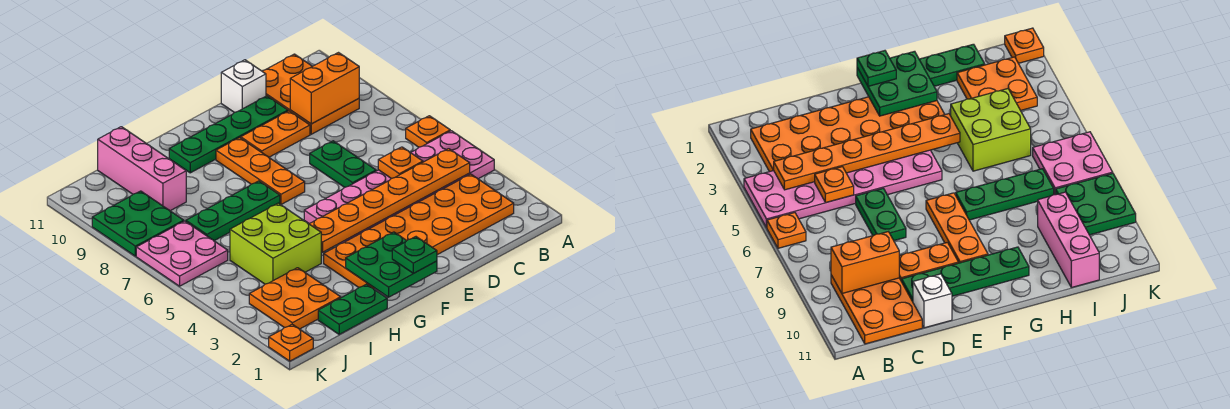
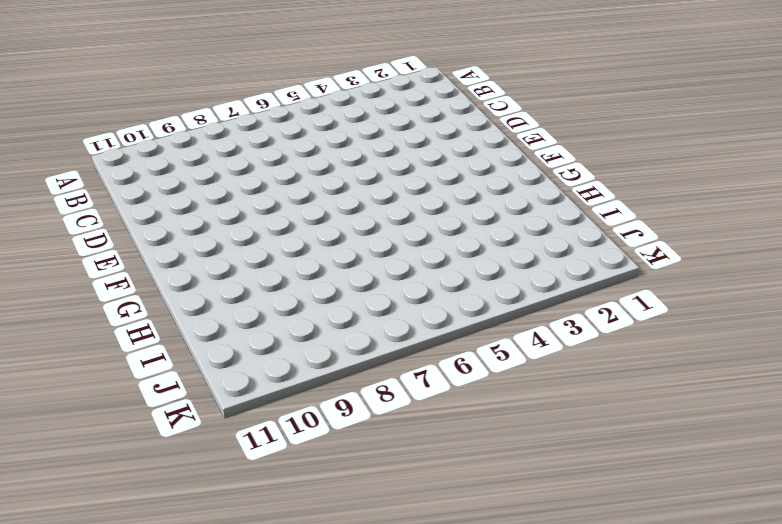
none -> pink plate A4:F5 level 1
none -> orange plate A6 level 1
none -> orange plate B2:G3 level 1

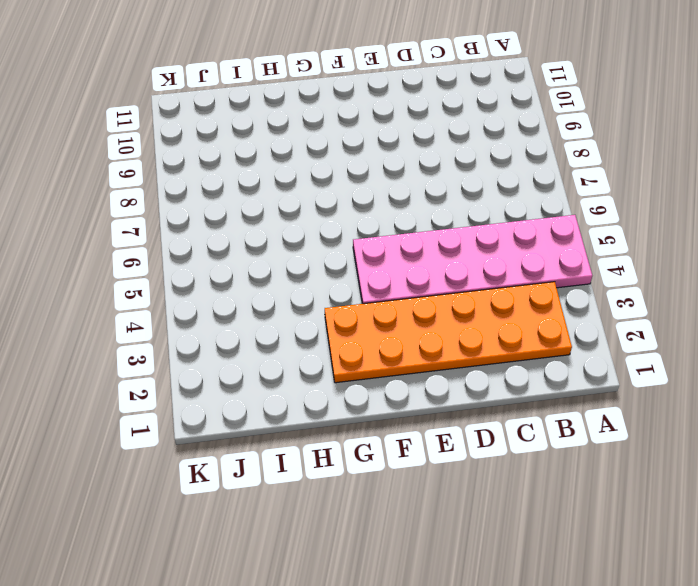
none -> orange plate A6 level 1
none -> orange plate B9:C11 level 1
none -> green plate D6:D7 level 1

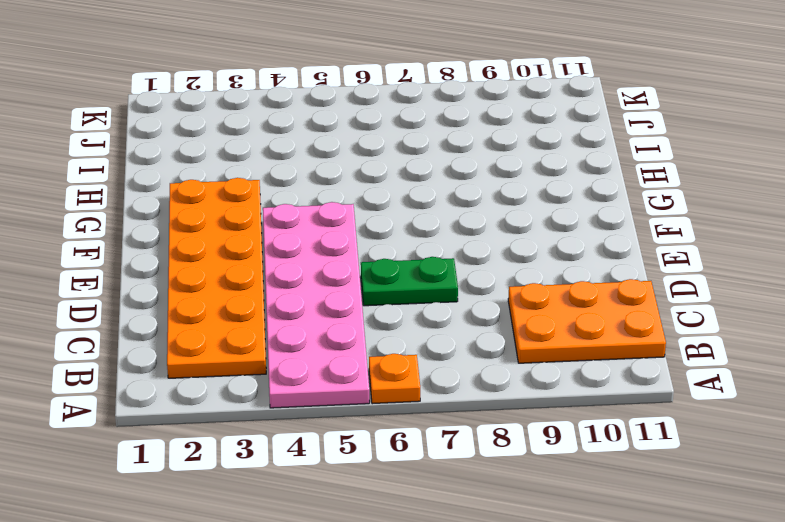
none -> orange plate D9:E9 level 1
none -> green plate D10:G10 level 1
none -> white brick D11 level 1

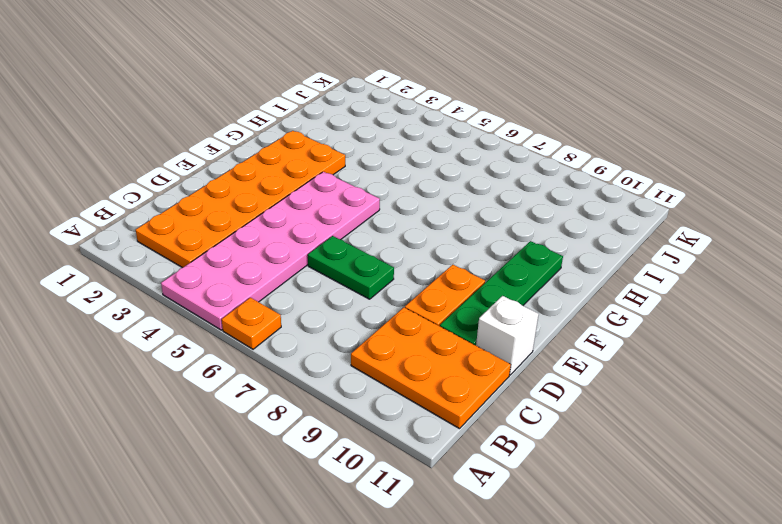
none -> orange plate F7:F9 level 1
none -> green plate G7:I7 level 1
none -> green plate H1:I1 level 1

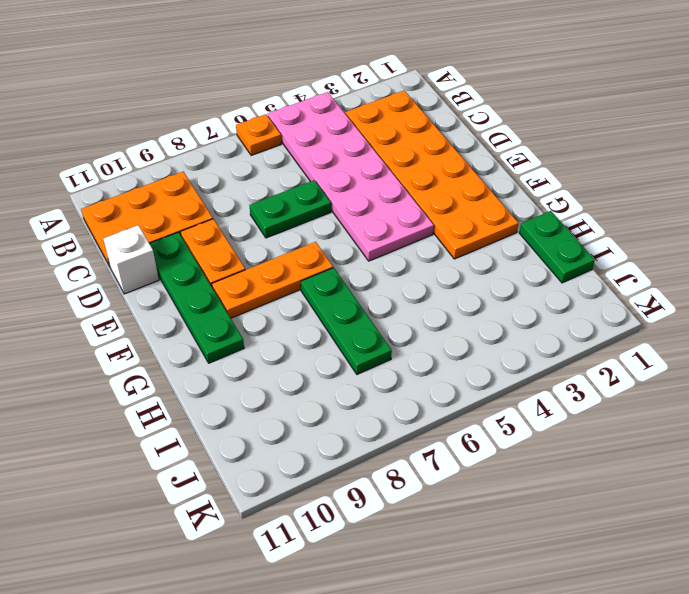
none -> lime brick H4:I5 level 1
none -> orange plate I2:J3 level 1
none -> pink brick I9:I11 level 1

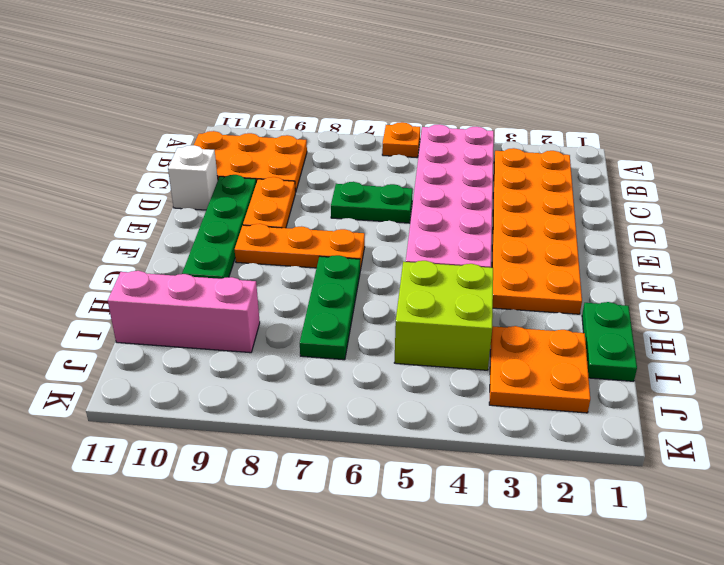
none -> pink plate J6:K7 level 1
none -> green plate J8:K9 level 1
none -> orange plate K1 level 1

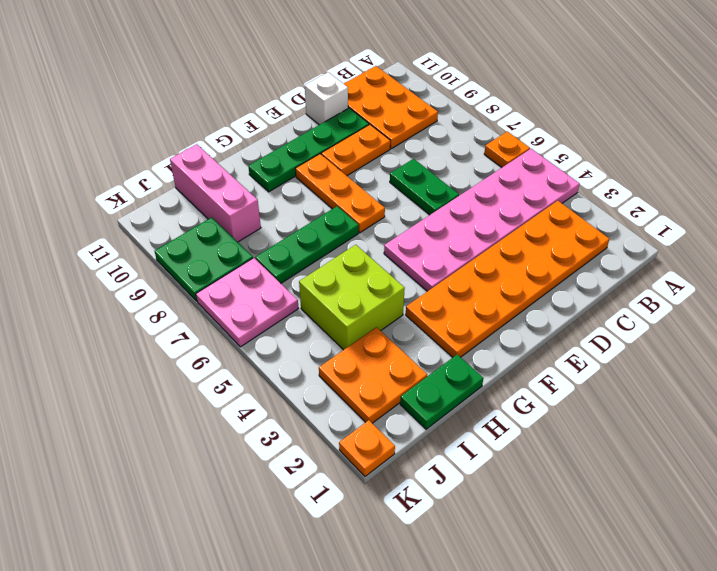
none -> orange plate B4:G4 level 2
none -> orange brick B9:C9 level 2
none -> orange plate C5 level 2

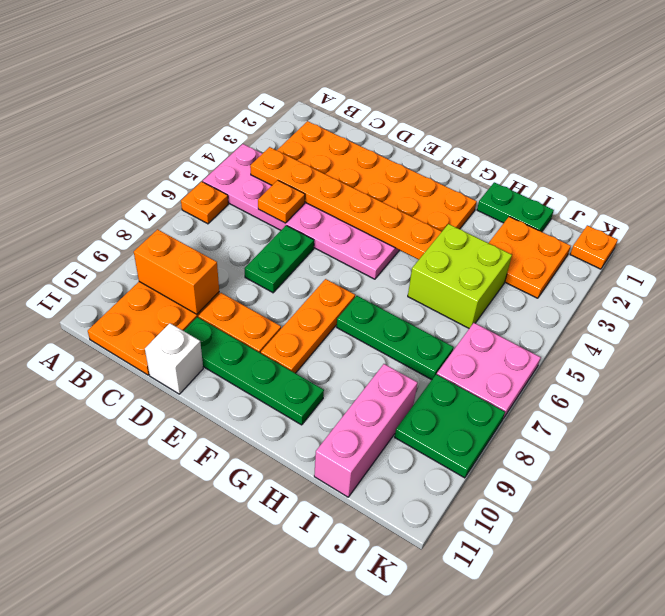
none -> green plate F1:G2 level 2
none -> green plate F1 level 3

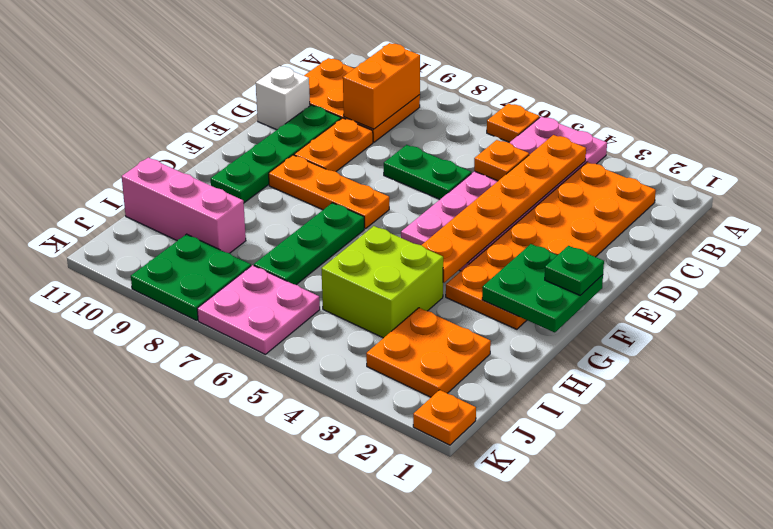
none -> green plate H1:I1 level 1

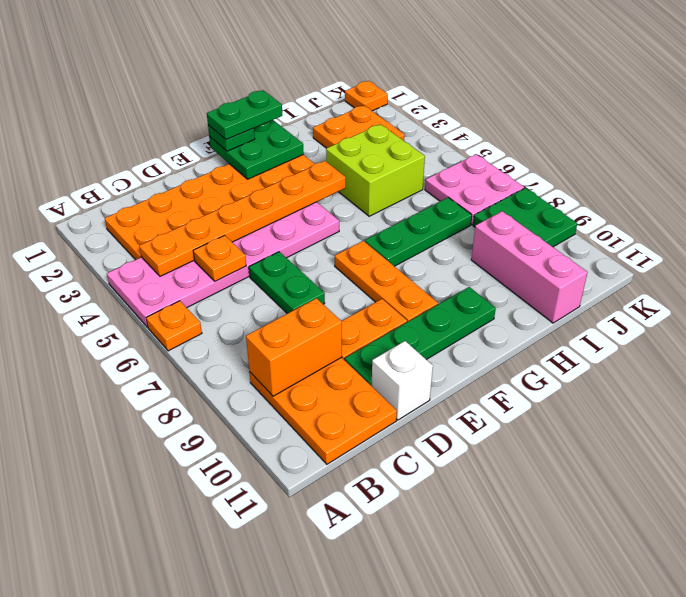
green plate F1:G1 level 4 -> green plate H1:I1 level 1

